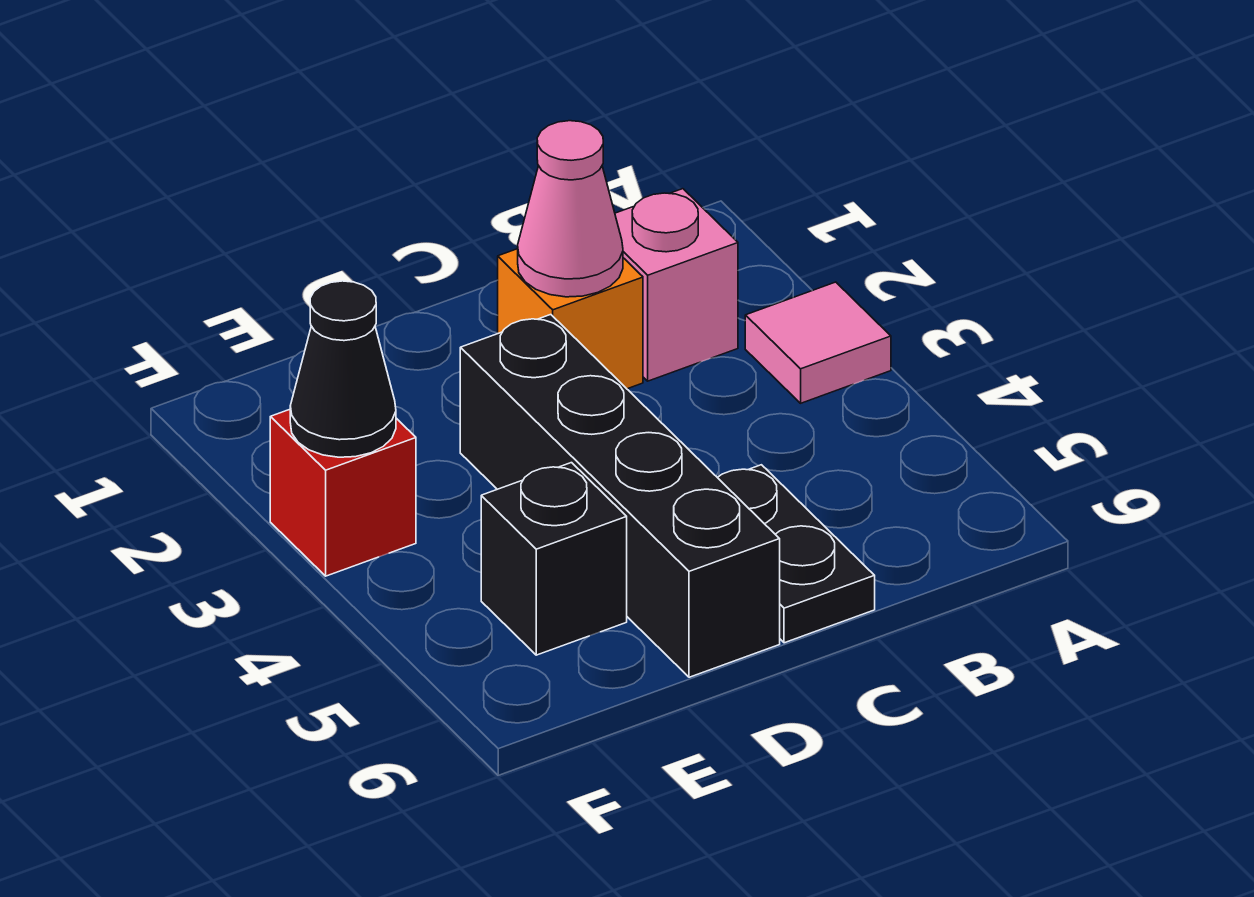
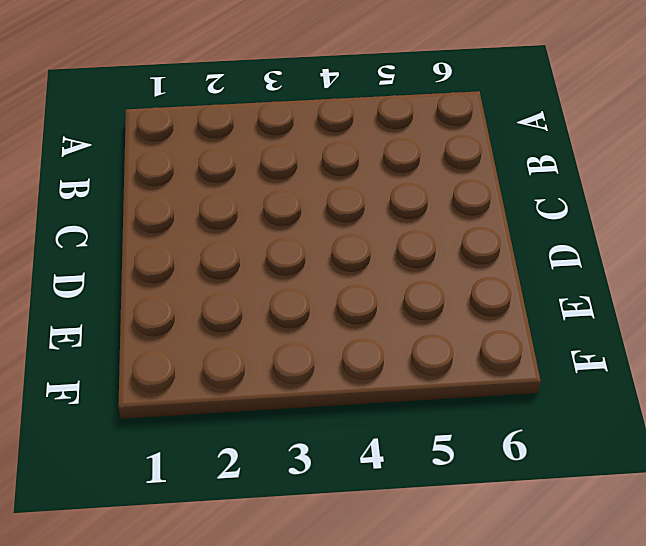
none -> pink tile A3 level 1
none -> pink brick B2 level 1

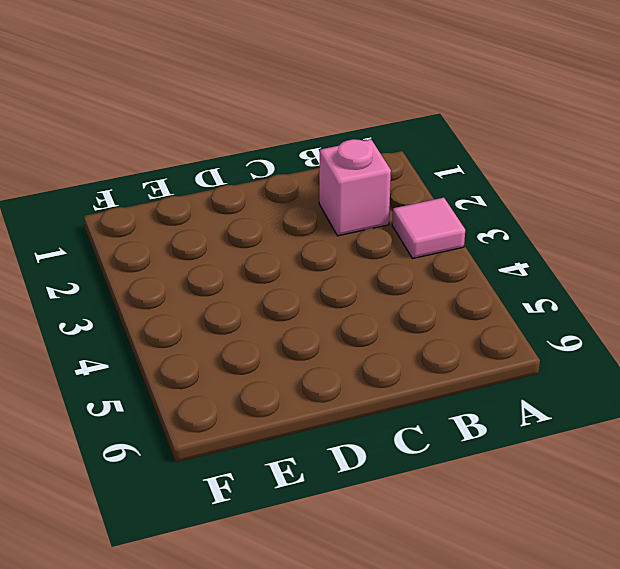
none -> orange brick C2 level 1
none -> black plate C5:C6 level 1

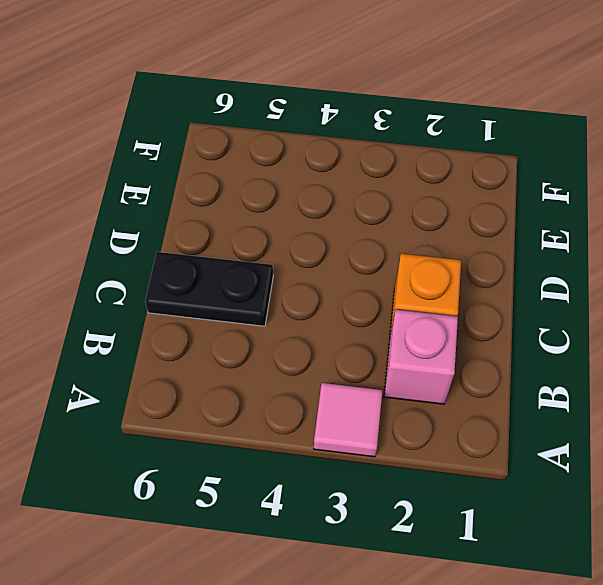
none -> black brick D3:D6 level 1
none -> black brick E5 level 1

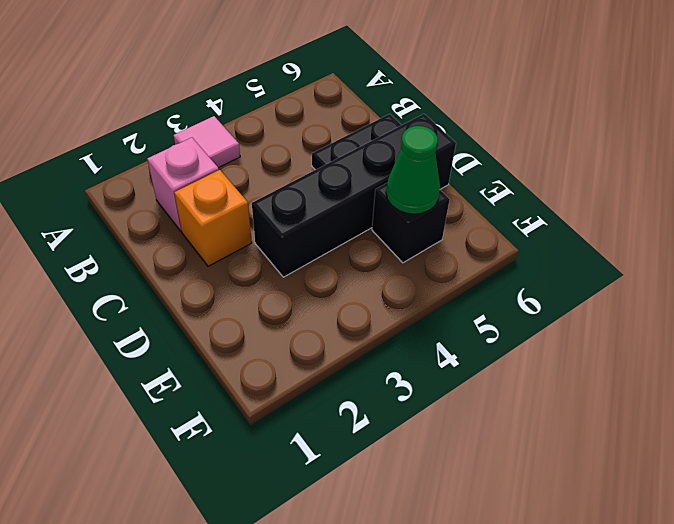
green cone E5 level 2 -> none
none -> red brick F3 level 1
none -> pink cone C2 level 2

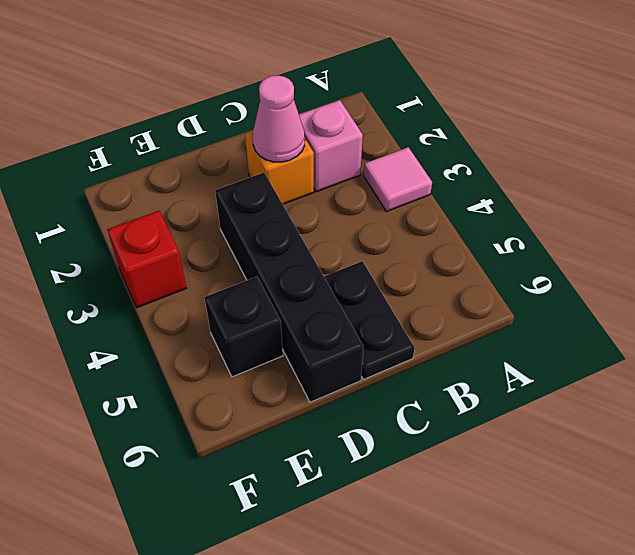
none -> black cone F3 level 2

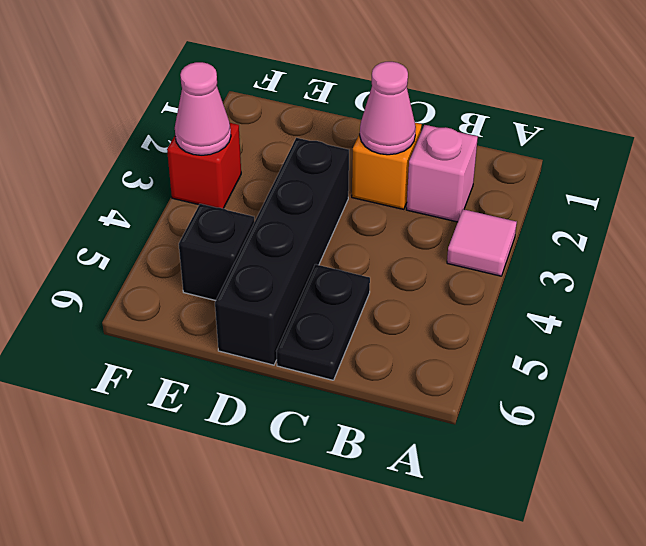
pink cone F3 level 2 -> black cone F3 level 2

